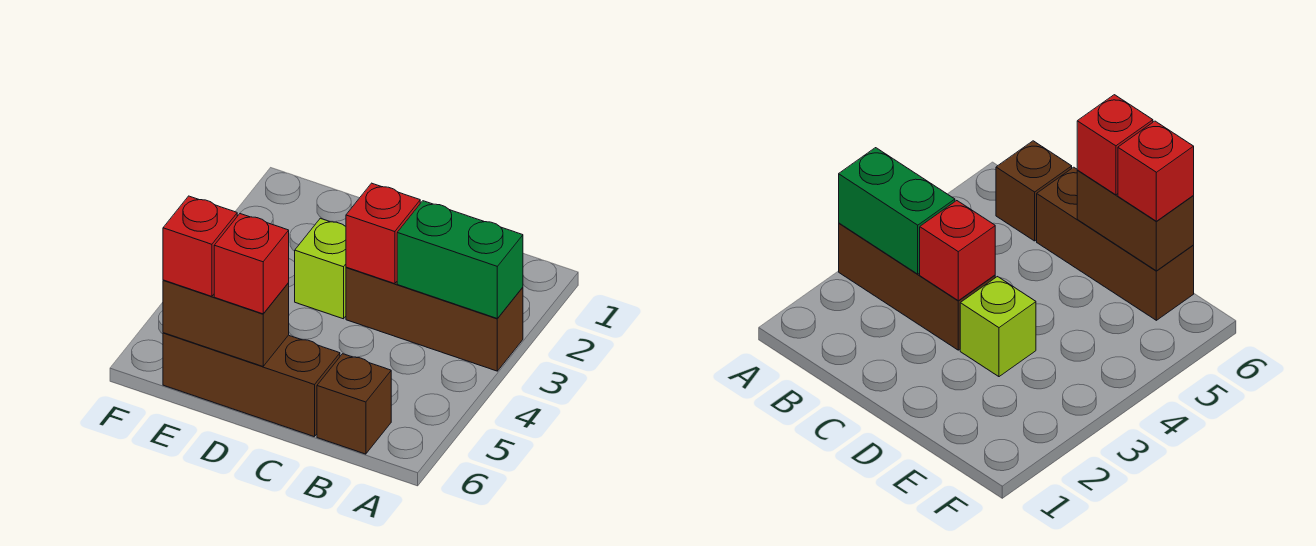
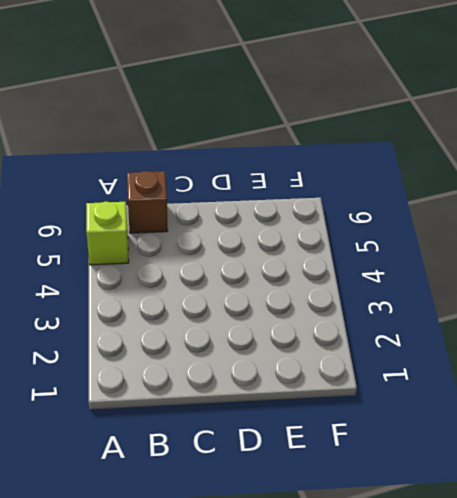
lime brick A5 level 1 -> lime brick D3 level 1
none -> brown brick A3:C3 level 1
none -> brown brick C6:E6 level 1

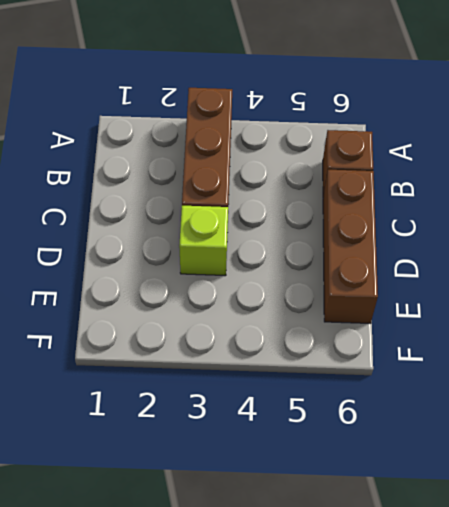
none -> green brick A3:B3 level 2
none -> red brick C3 level 2

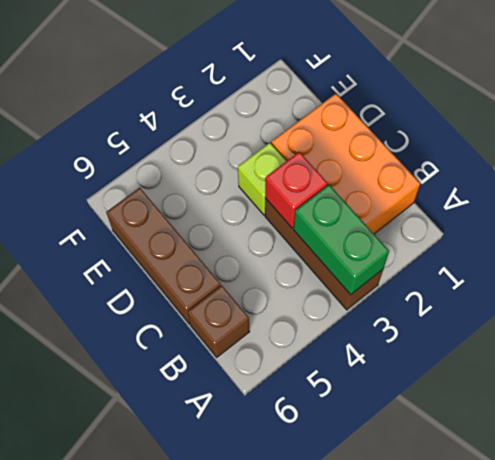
orange brick B1:D2 level 1 -> none
none -> brown brick D6:E6 level 2
none -> red brick D6 level 3

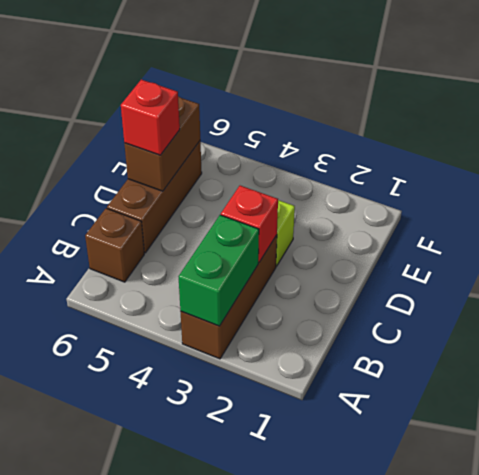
none -> red brick E6 level 3

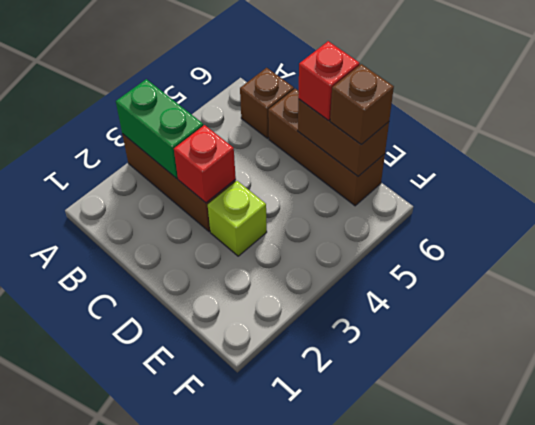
brown brick E6 level 3 -> red brick E6 level 3

